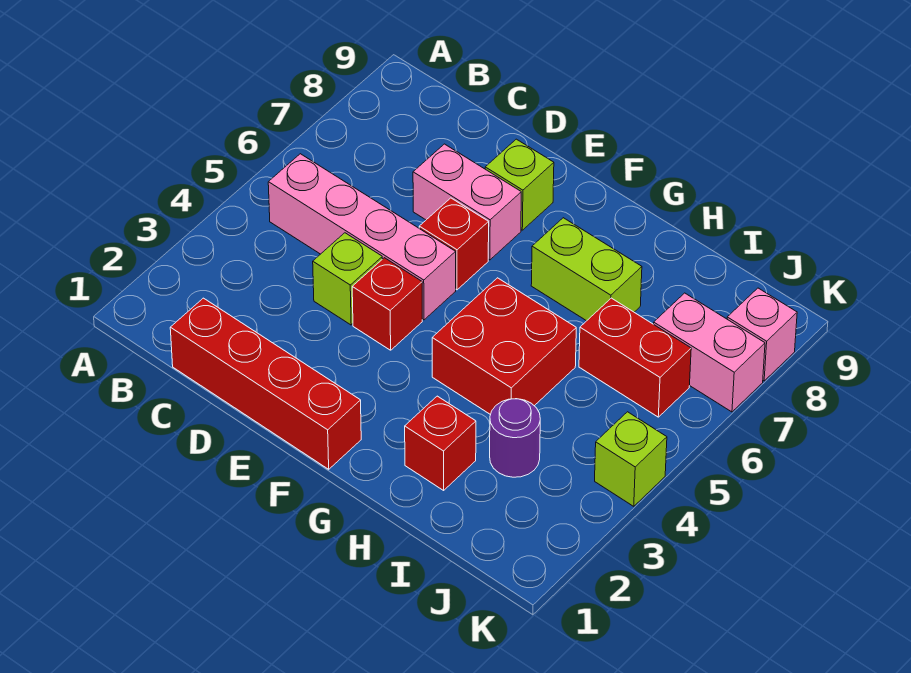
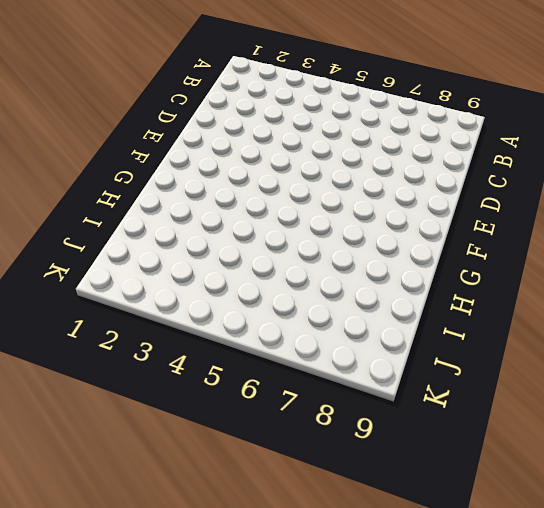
none -> pink brick B5:E5 level 1
none -> red brick C1:F1 level 1
none -> lime brick D4 level 1

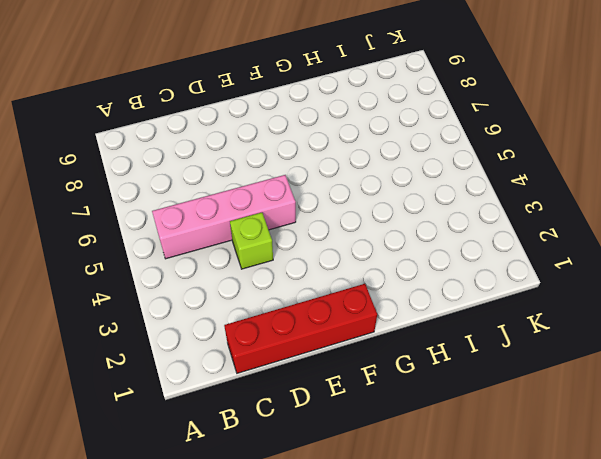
none -> pink brick D7:E7 level 1
none -> red brick E4 level 1
none -> red brick E6 level 1

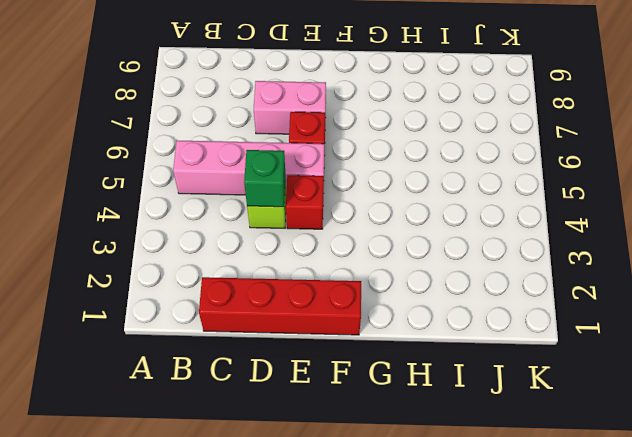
green brick D4 level 2 -> none
none -> lime brick E8 level 1
none -> red brick G4:H5 level 1
none -> lime brick G7:H7 level 1

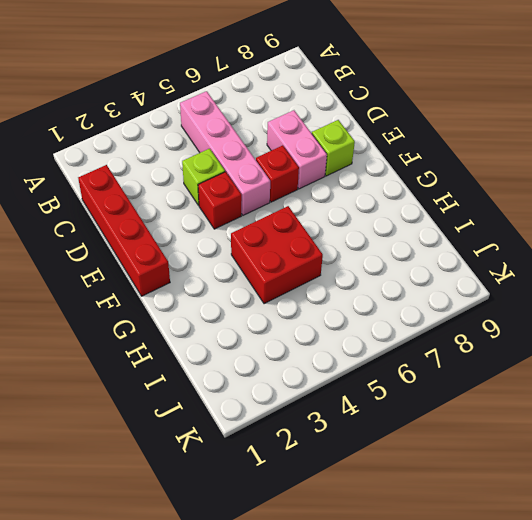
none -> lime brick G7:H7 level 1
none -> red brick H2 level 1
none -> purple round brick I3 level 1

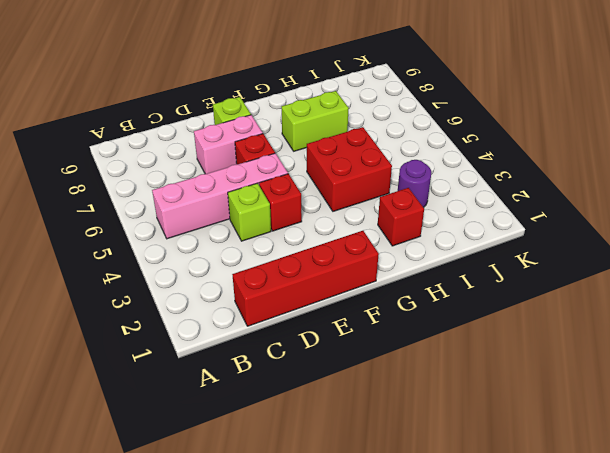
none -> red brick I6:J6 level 1
none -> pink brick J7:K7 level 1
none -> lime brick K4 level 1

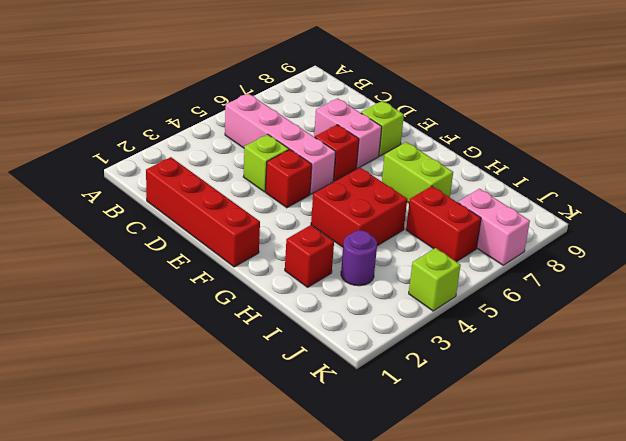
none -> pink brick K8 level 1

